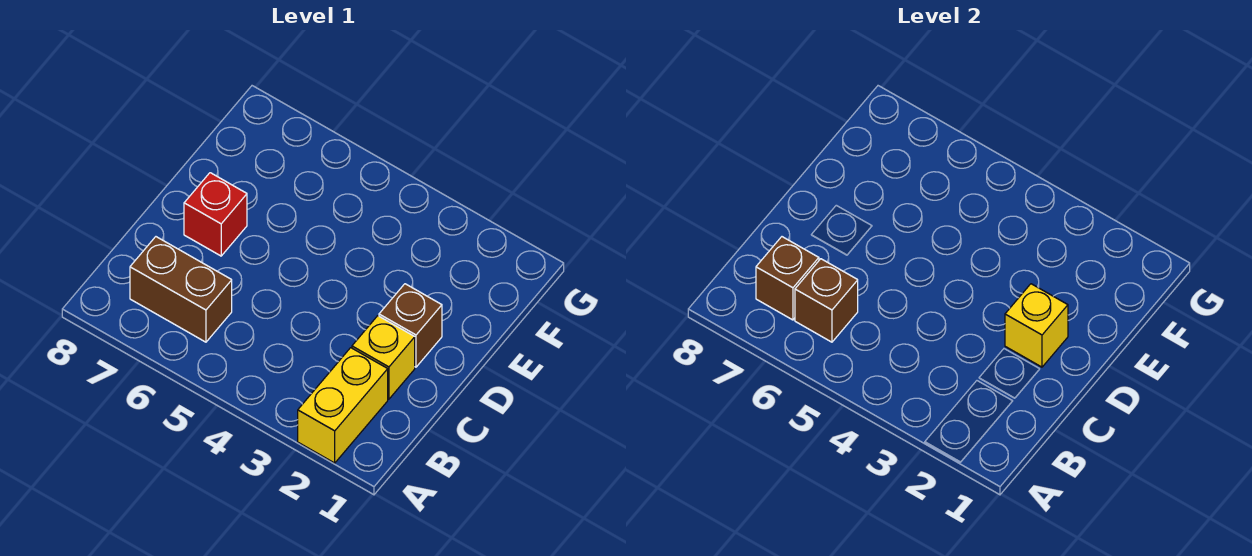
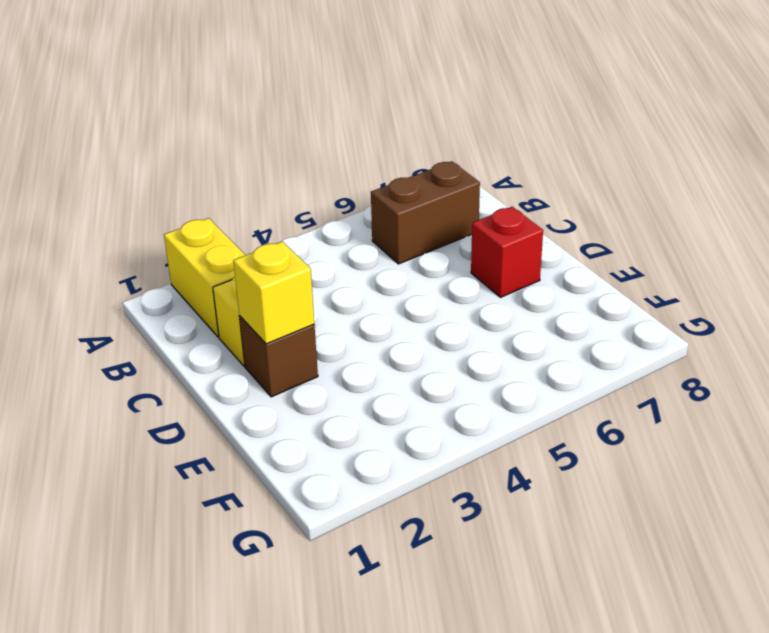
none -> brown brick B6 level 2
none -> brown brick B7 level 2

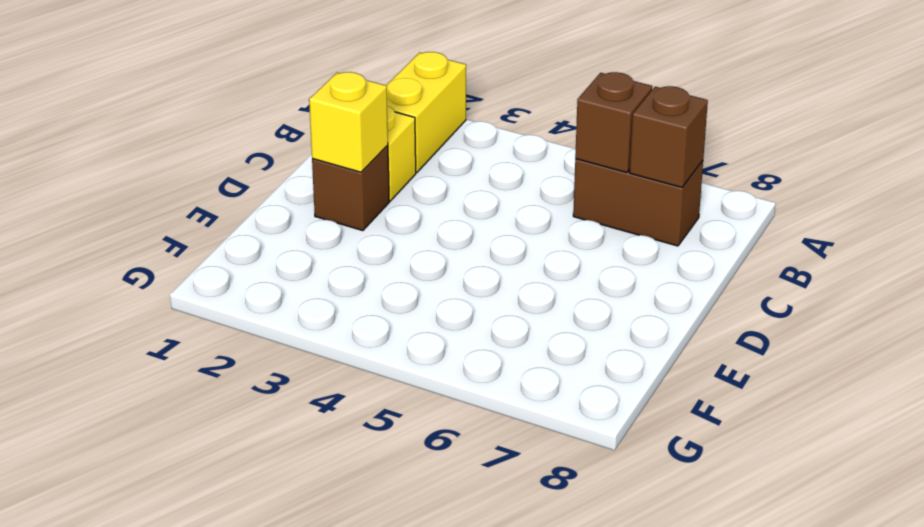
none -> red brick D7 level 1

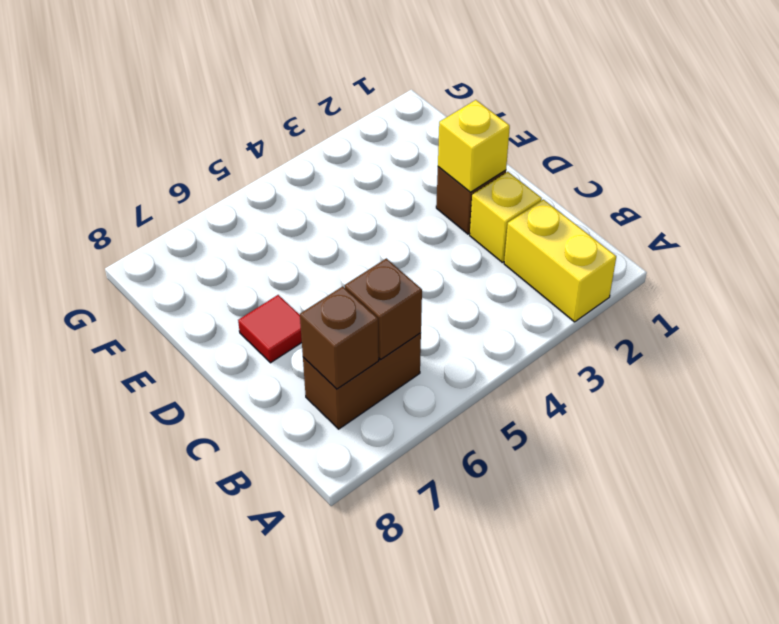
red tile D7 level 1 -> red brick D7 level 1

